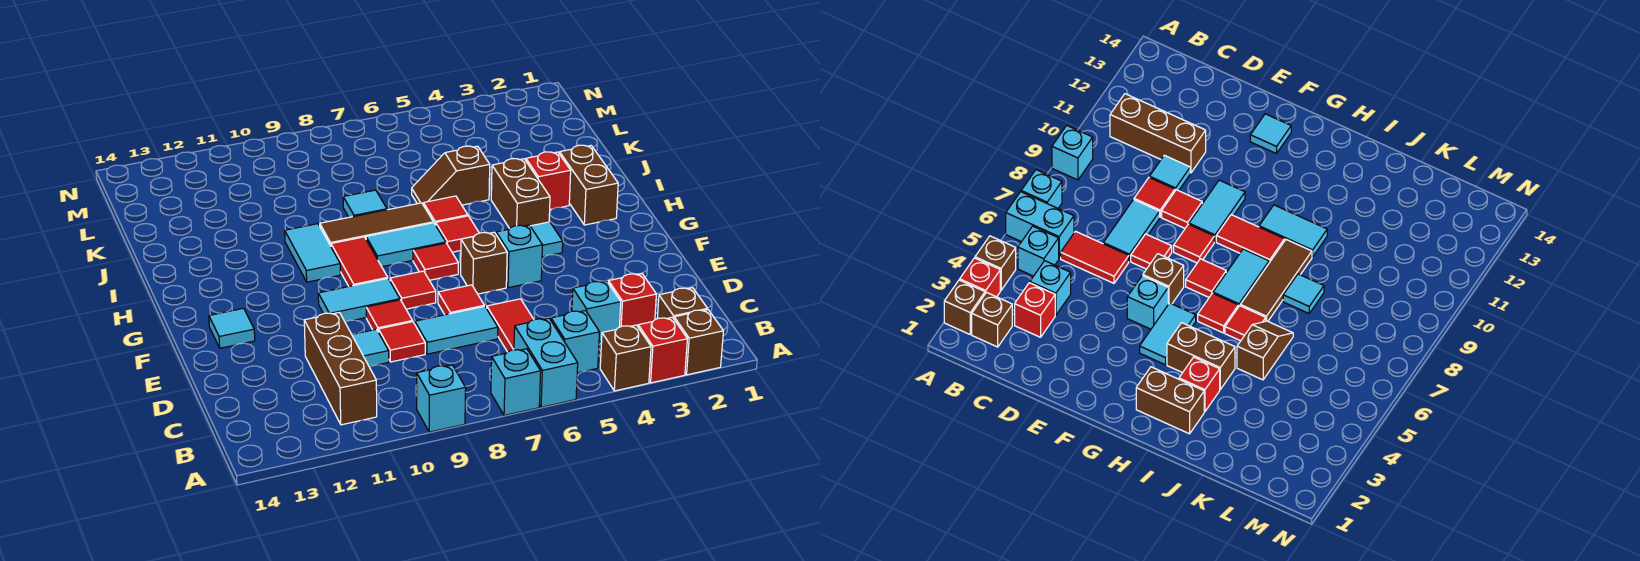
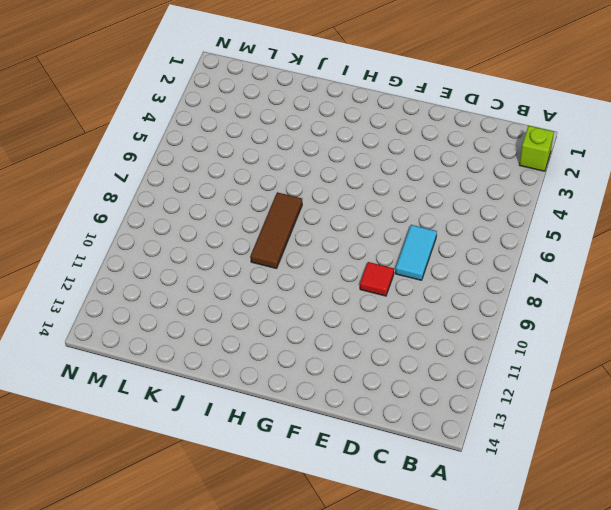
lime brick A2 level 1 -> brown brick A2 level 1
none -> red brick A3 level 1
none -> brown brick A4 level 1
none -> cyan brick A6:B6 level 1
none -> cyan brick A7 level 1

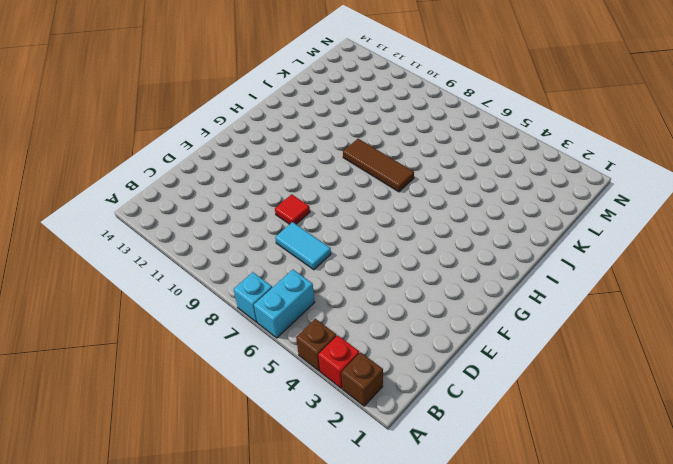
none -> cyan brick A9 level 1
none -> brown brick B2 level 1
none -> cyan brick B5 level 1
none -> brown brick B11:D11 level 1

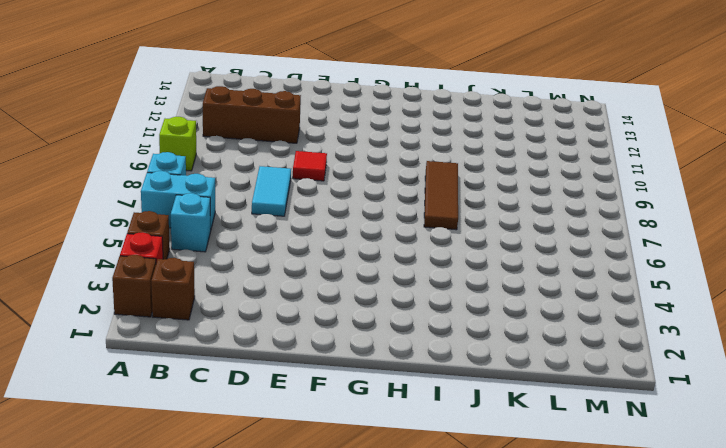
lime brick A9 level 1 -> cyan brick A9 level 1
none -> red brick C3 level 1
none -> cyan brick C4 level 1
none -> red tile C6:D6 level 1
none -> red tile D9 level 1

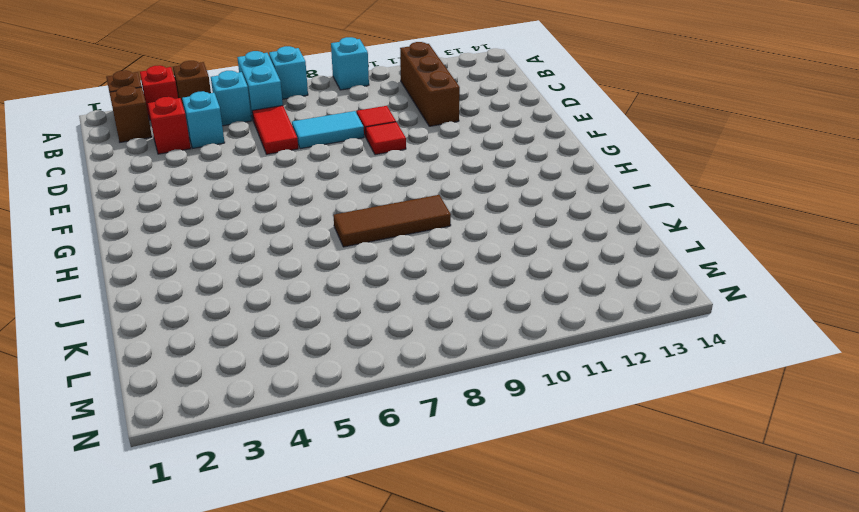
none -> cyan tile D10 level 1
none -> red tile E7 level 1
none -> cyan brick F5 level 1
none -> brown brick F6 level 1

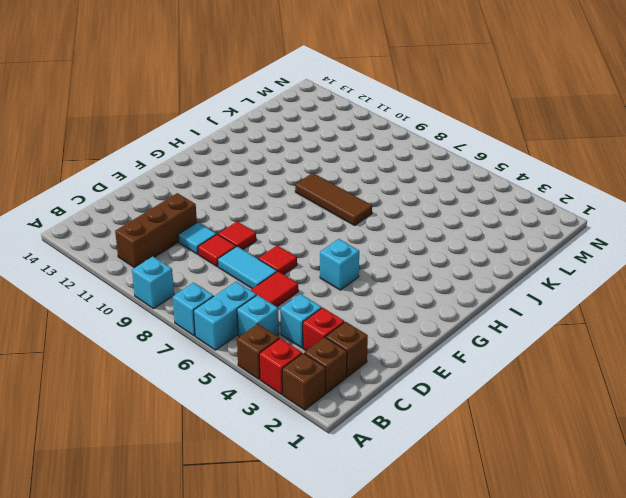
brown brick C2 level 1 -> brown brick F6 level 1
none -> red tile F8 level 1
none -> cyan tile F9:F10 level 1
none -> cyan tile F13 level 1
none -> cyan tile G4:G5 level 1

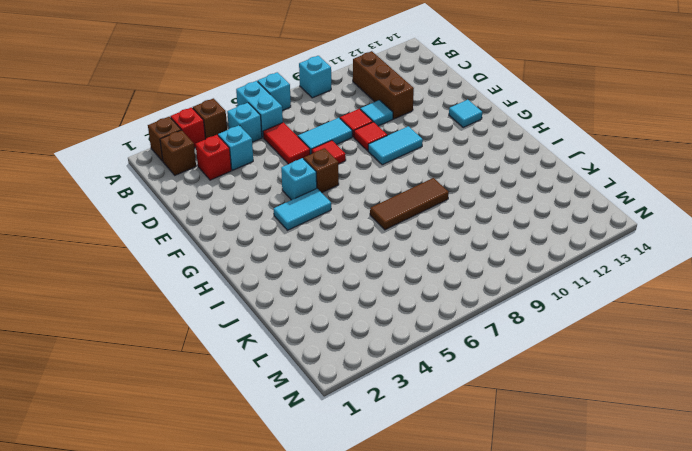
none -> red tile F8 level 1
none -> red tile G7 level 1
none -> red tile G9:H9 level 1
none -> brown brick H2:I2 level 1

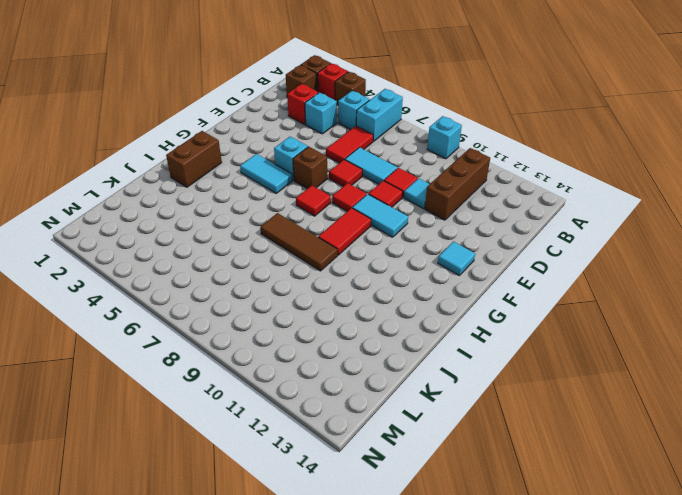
none -> cyan brick A7 level 1
none -> brown brick H4:I4 level 1
none -> red tile H6 level 1
none -> cyan tile H7:H8 level 1

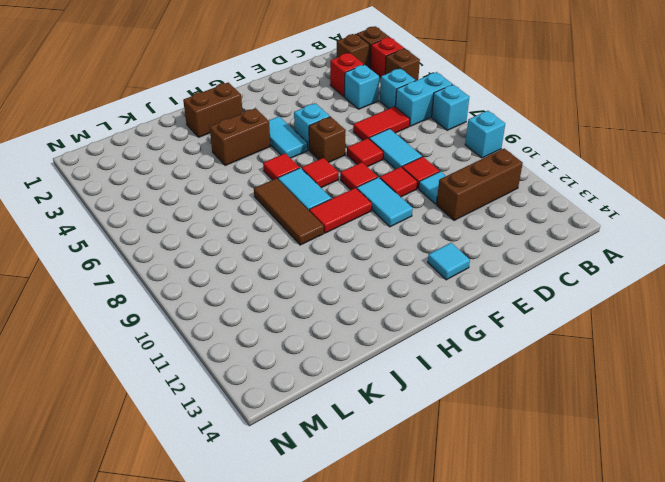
none -> cyan tile H10:I10 level 1
none -> red brick I3 level 1
none -> red tile I6 level 1
none -> brown slope J5:J6 level 1 top 5

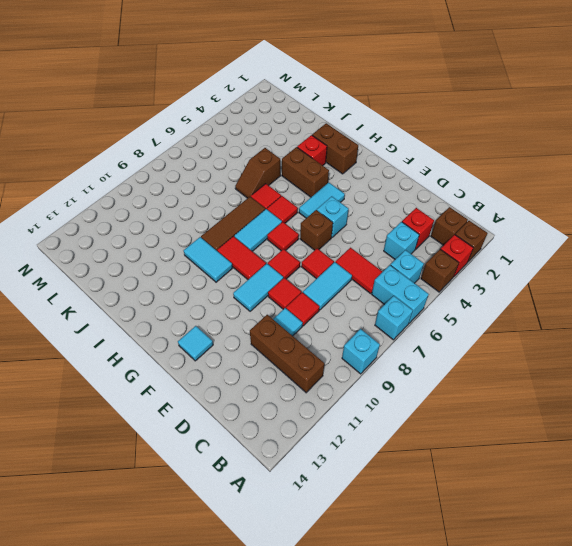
none -> cyan tile J8 level 1

